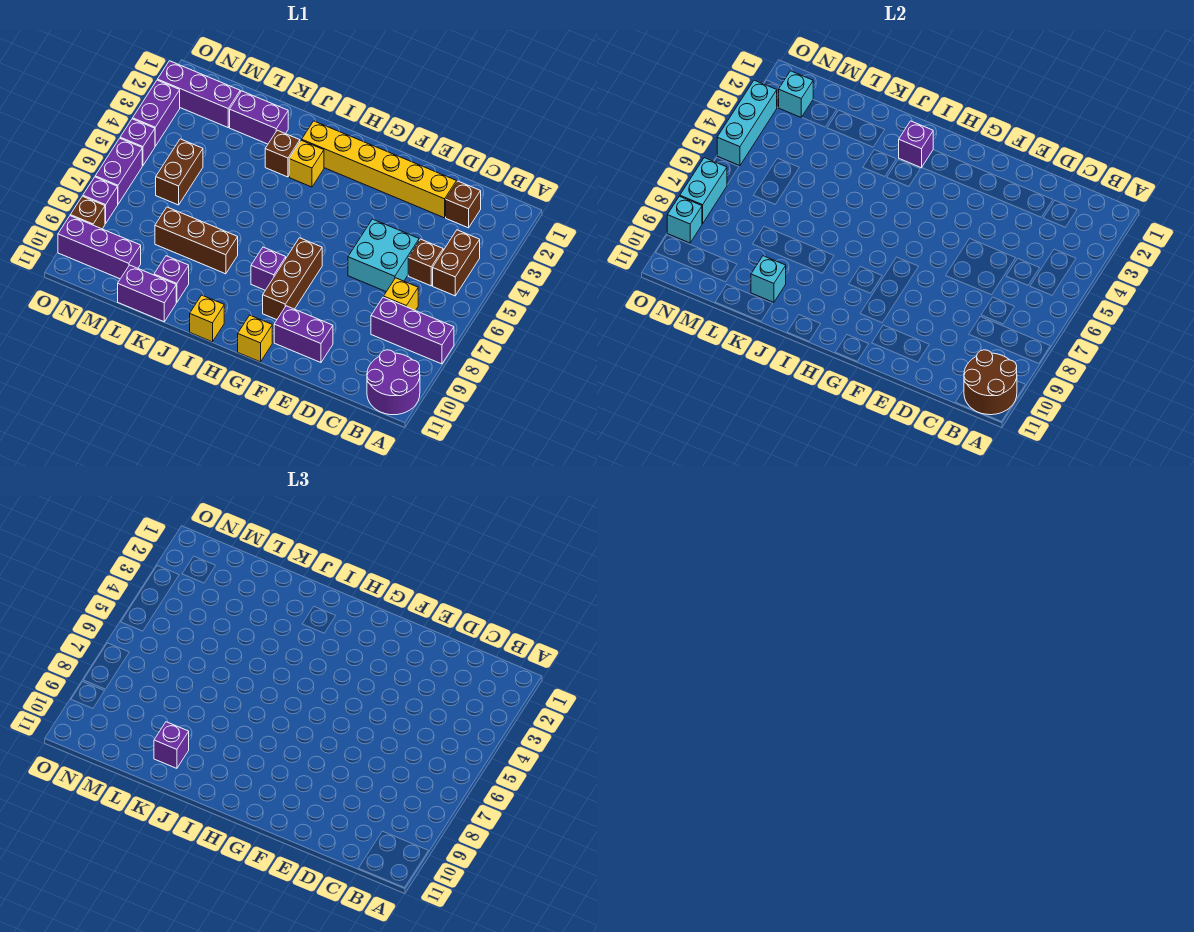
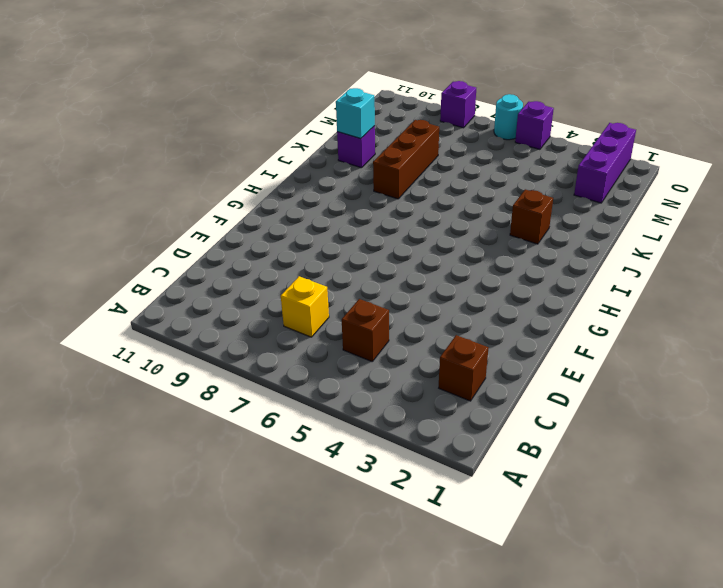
cyan round brick O6 level 1 -> purple brick O6:O7 level 1
none -> purple brick A8:C8 level 1
none -> purple round brick A10:B11 level 1
none -> brown brick B4:B5 level 1
none -> yellow brick D2:I2 level 1

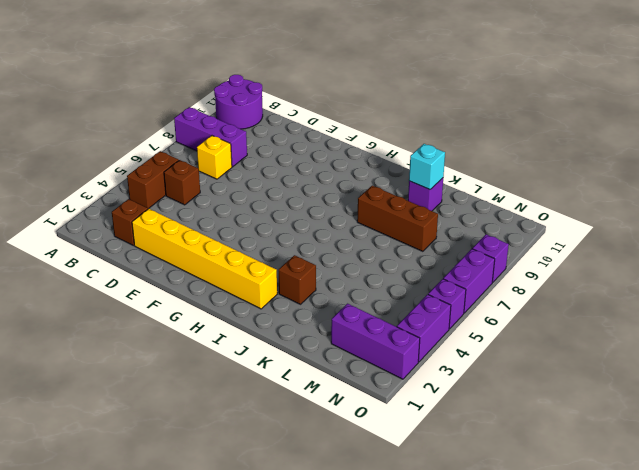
none -> cyan brick D5:E6 level 1
none -> purple brick E10:F10 level 1
none -> brown brick G7:G9 level 1
none -> yellow brick G11 level 1

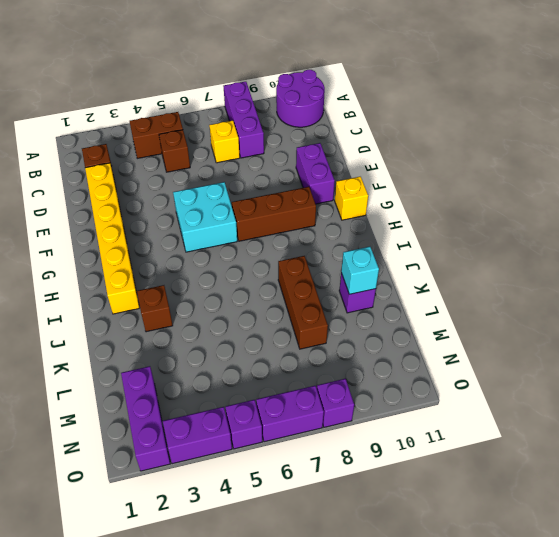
cyan brick F5:G6 level 1 -> cyan brick D5:E6 level 1
none -> purple brick H8 level 1
none -> yellow brick I3 level 1
none -> yellow brick I11 level 1
none -> purple brick K2:L2 level 1

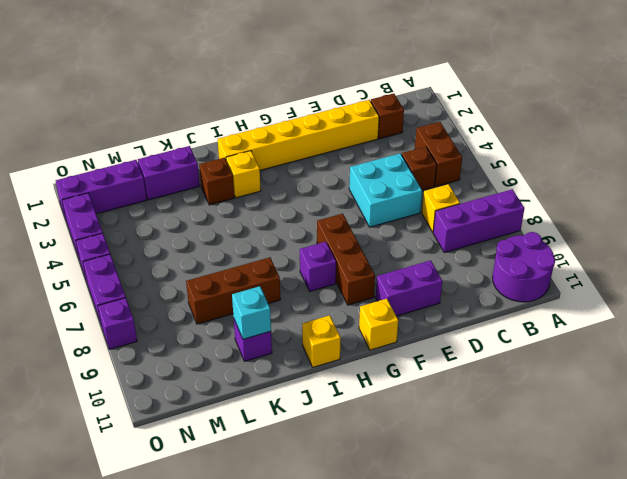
none -> purple brick K11:L11 level 1
none -> brown brick M5:M6 level 1
none -> purple brick M10:O10 level 1
none -> brown brick O9 level 1

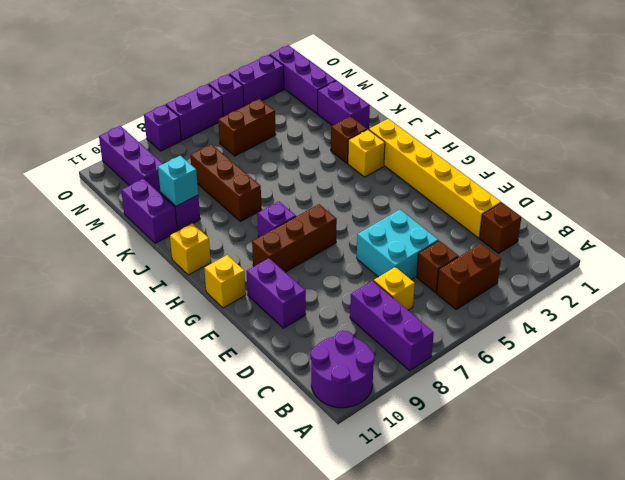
none -> brown brick O9 level 1
none -> brown round brick A10:B11 level 2
none -> purple brick I2 level 2
none -> cyan brick N2 level 2

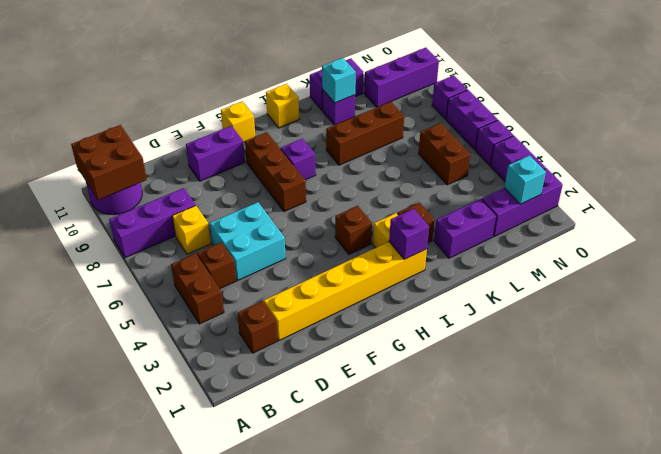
brown brick A10:B11 level 2 -> brown round brick A10:B11 level 2
brown brick H4 level 1 -> brown brick O9 level 1
none -> cyan brick O3:O5 level 2
none -> cyan brick O7:O8 level 2
none -> cyan brick O9 level 2
none -> purple brick K10 level 3

